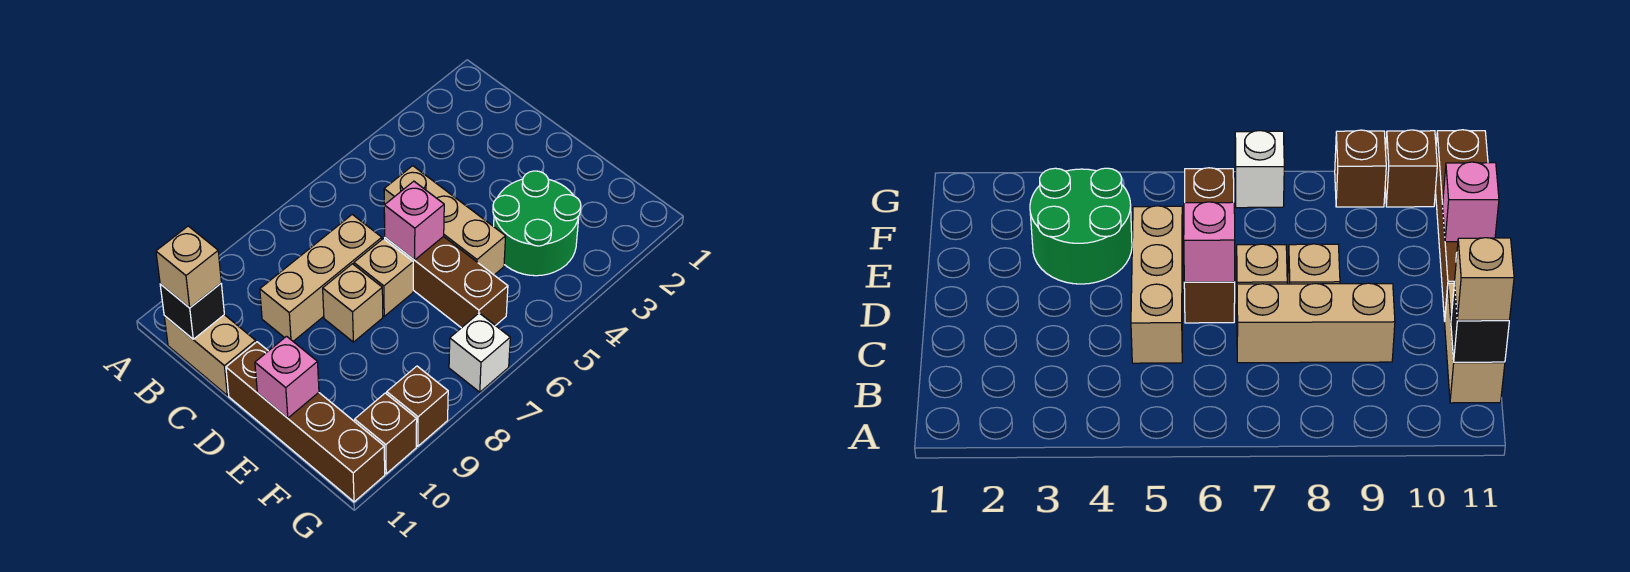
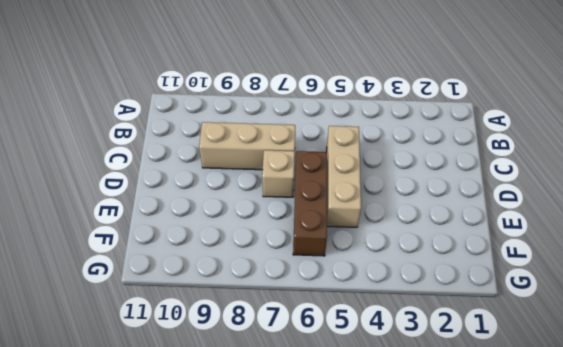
none -> tan brick B11:C11 level 1
none -> tan brick D8 level 1
none -> brown brick D11:G11 level 1

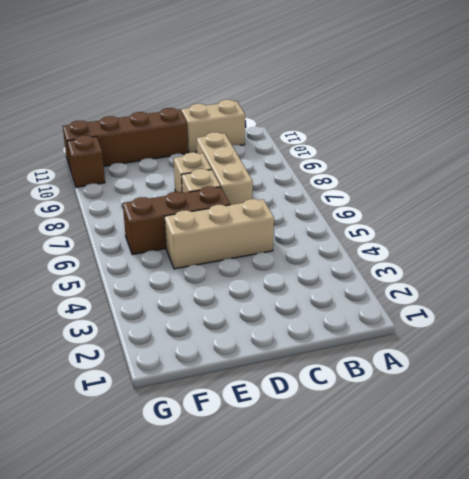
none -> green round brick E3:F4 level 1
none -> white brick G7 level 1
none -> brown brick G9 level 1

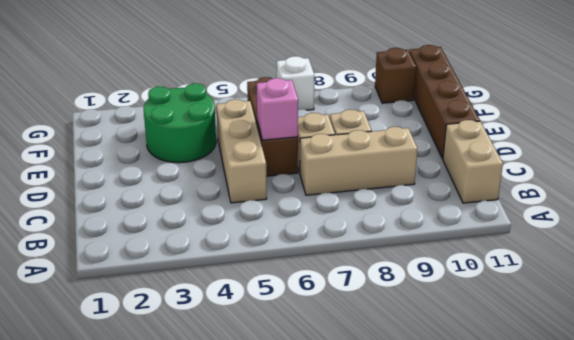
none -> brown brick G9 level 1
none -> black brick B11 level 2
none -> pink brick E11 level 2

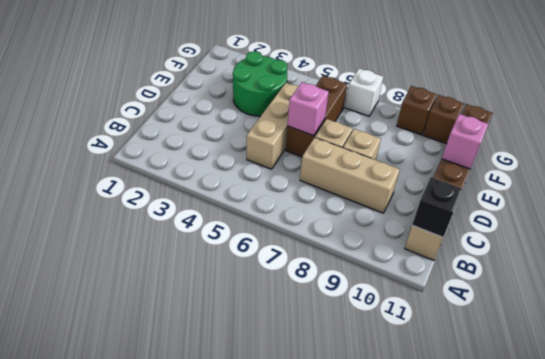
none -> tan brick B11 level 3

